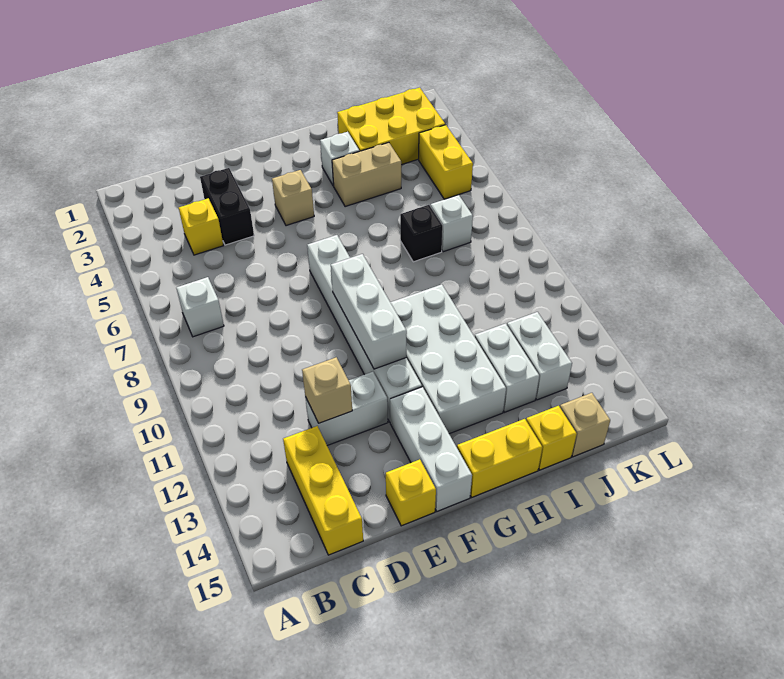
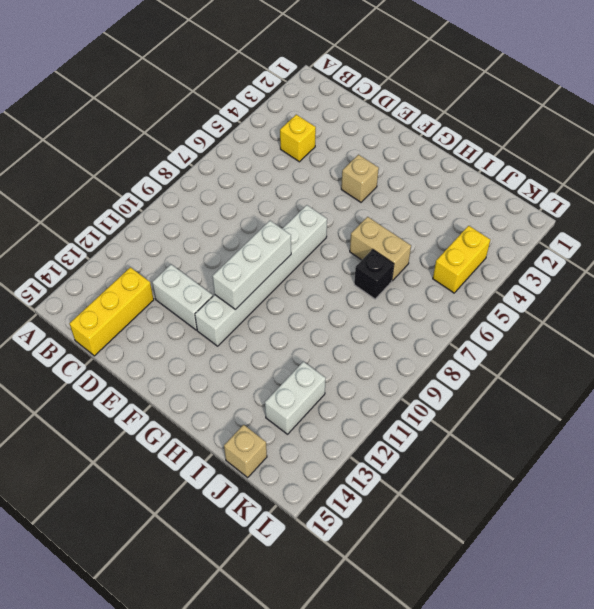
tan brick H6:I6 level 1 -> tan brick H4:I4 level 1
none -> white brick B7 level 1
none -> black brick D3:D4 level 1
none -> yellow brick E15 level 1

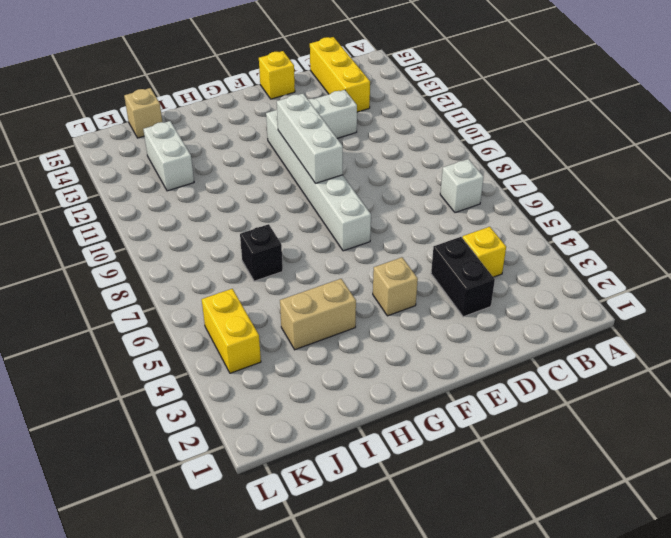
none -> white brick F13:F15 level 1
none -> white brick G10:H13 level 1
none -> yellow brick G15:H15 level 1

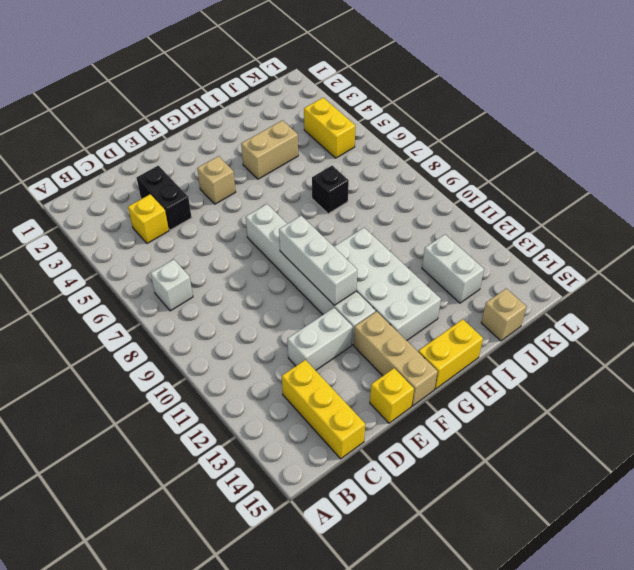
tan brick F13:F15 level 1 -> white brick F13:F15 level 1
none -> white brick H3 level 1
none -> yellow brick I2:K3 level 1
none -> white brick I12:I13 level 1

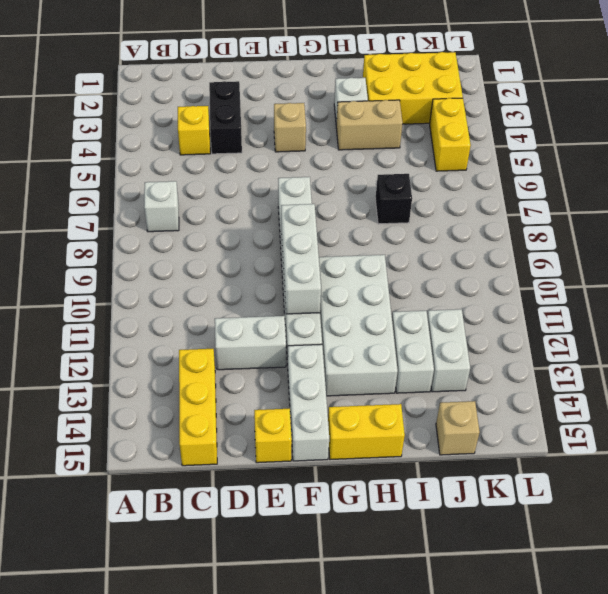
none -> yellow brick I15 level 1
none -> white brick J7 level 1
none -> tan brick D12 level 2

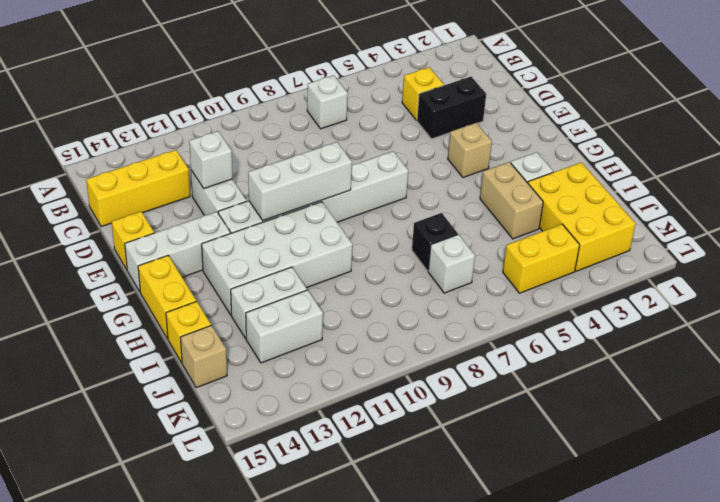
white brick D12 level 2 -> tan brick D12 level 2

